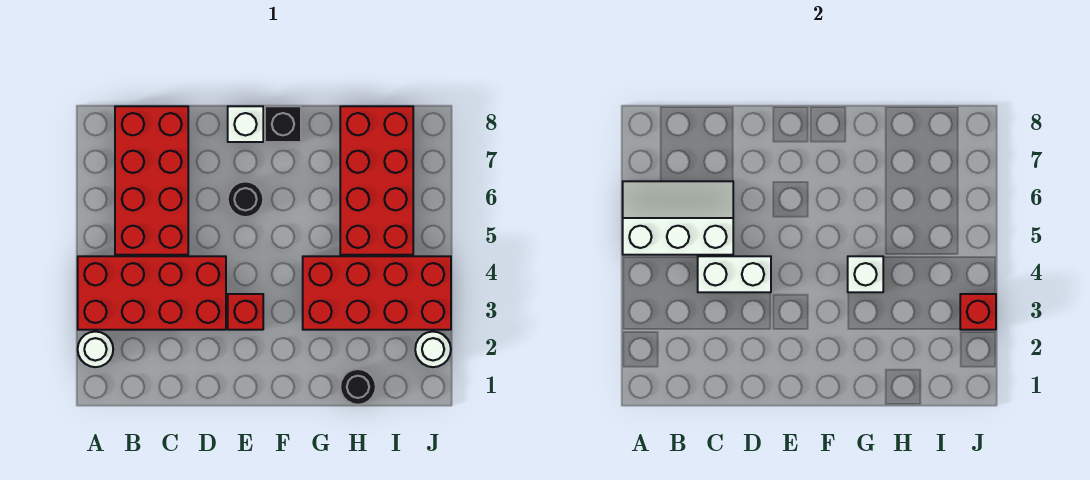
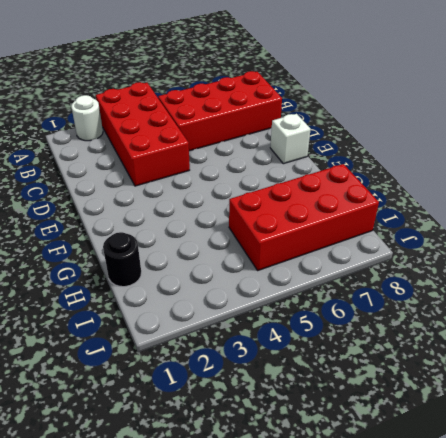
none -> red brick E3 level 1
none -> black round brick E6 level 1
none -> black brick F8 level 1

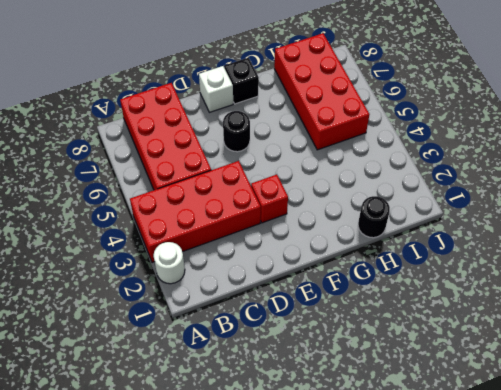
none -> red brick G3:J4 level 1
none -> white round brick J2 level 1
none -> white slope A5:C6 level 2 top 5

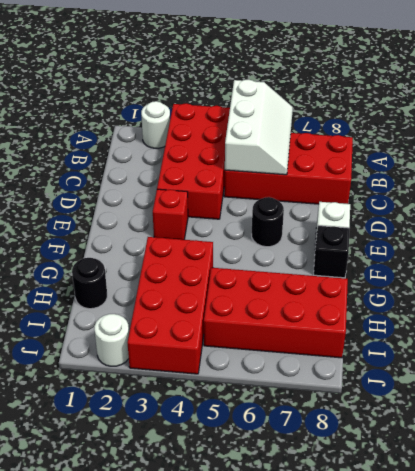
none -> white brick C4:D4 level 2
none -> white brick G4 level 2
none -> red brick J3 level 2

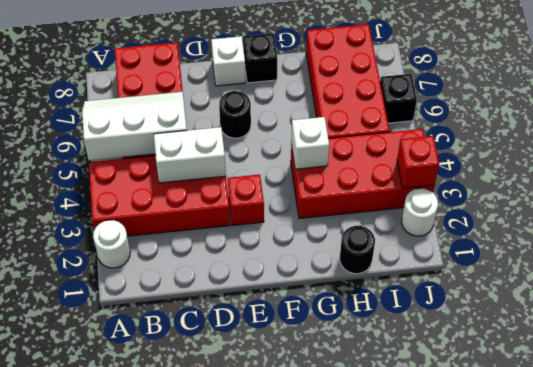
black brick J6 level 1 -> none

